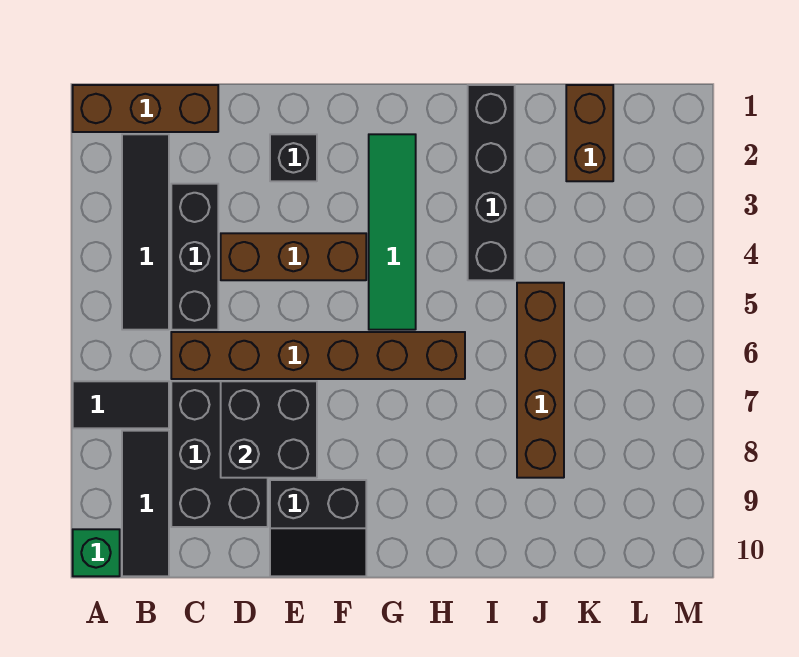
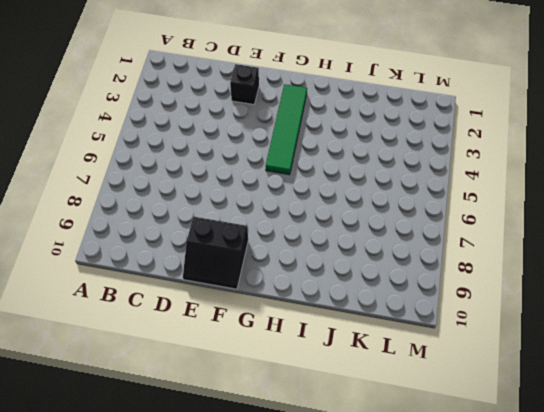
none -> brown brick A1:C1 level 1
none -> black tile A7:B7 level 1
none -> green brick A10 level 1

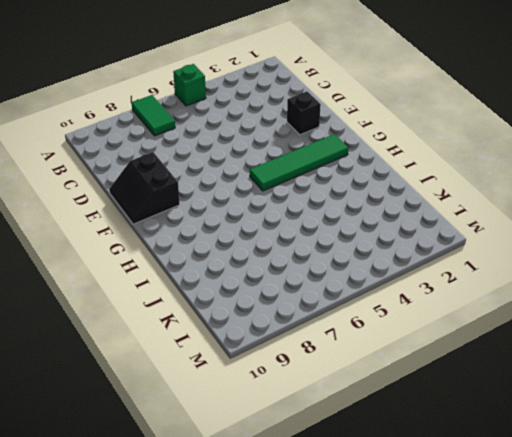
green brick A5 level 1 -> green brick A10 level 1
green tile A7:B7 level 1 -> black tile A7:B7 level 1
none -> brown brick A1:C1 level 1
none -> black tile B2:B5 level 1
none -> black tile B8:B10 level 1

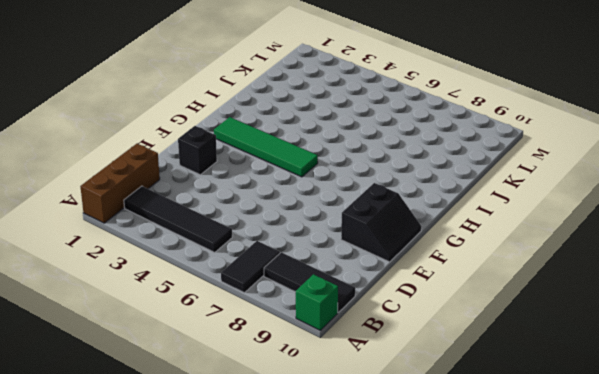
none -> black brick C3:C5 level 1
none -> brown brick C6:H6 level 1
none -> black brick C7:D9 level 1

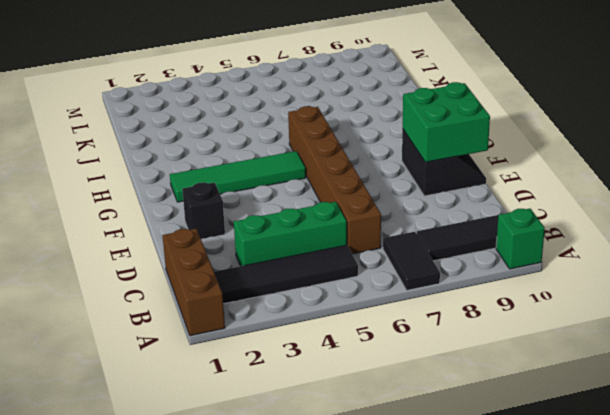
green brick C3:C5 level 1 -> black brick C3:C5 level 1
green brick E9:F10 level 2 -> none
none -> black brick C7:D9 level 1
none -> brown brick D4:F4 level 1
none -> black brick I1:I4 level 1

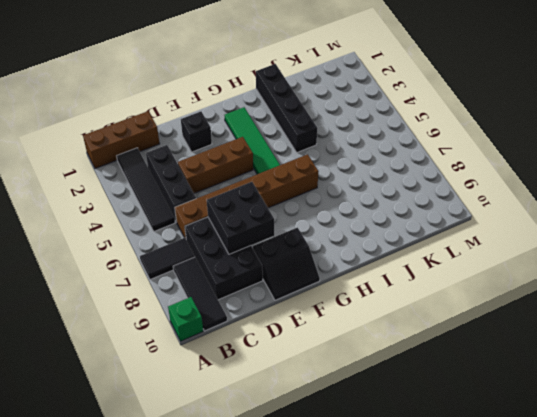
none -> brown brick J5:J8 level 1
none -> brown brick K1:K2 level 1

